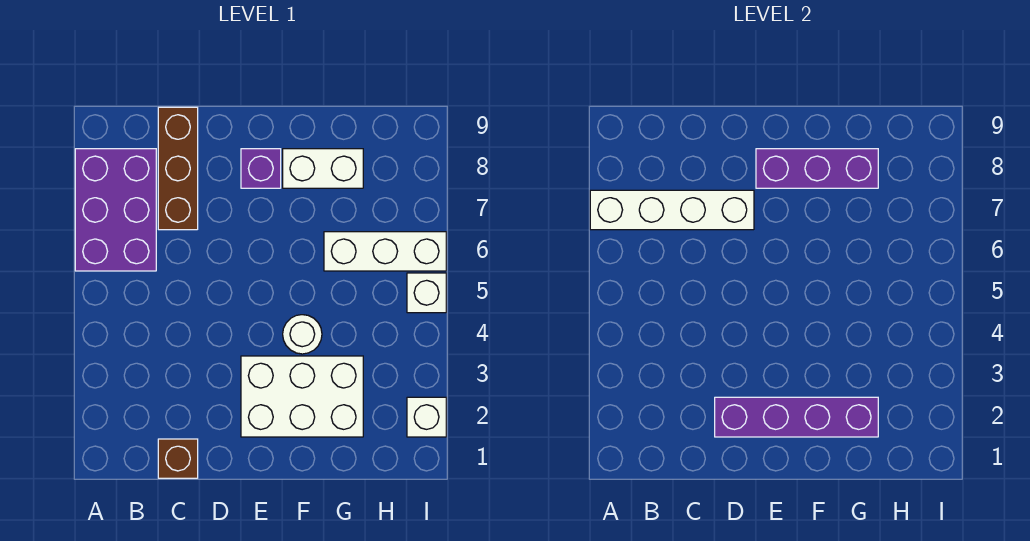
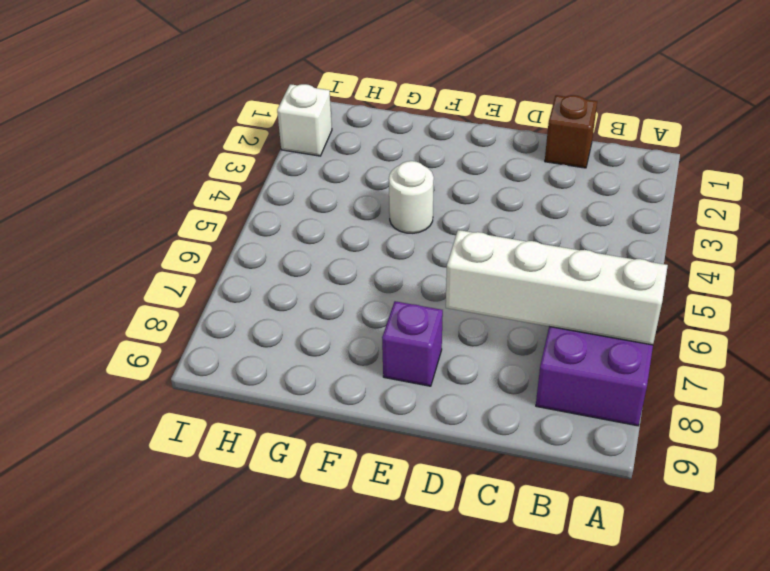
none -> brown brick C7:C9 level 1
none -> white brick E2:G3 level 1
none -> white brick F8:G8 level 1

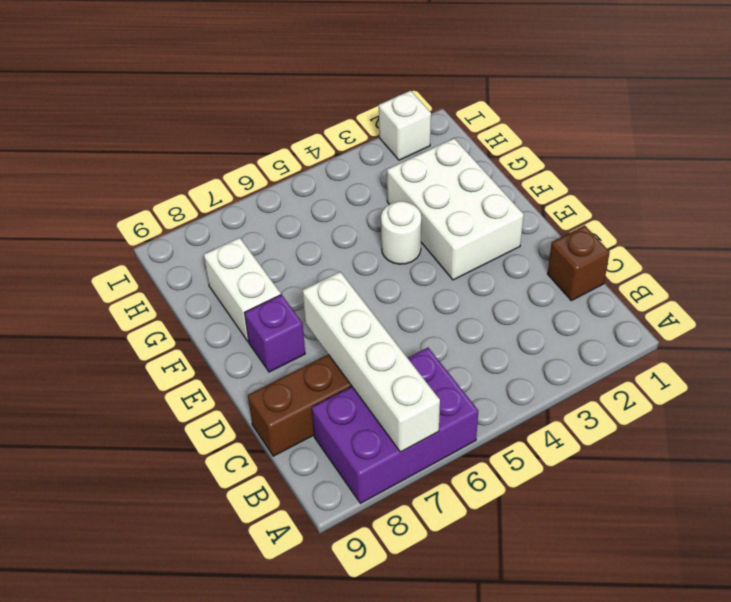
none -> white brick G6:I6 level 1
none -> white brick I5 level 1
none -> purple brick D2:G2 level 2

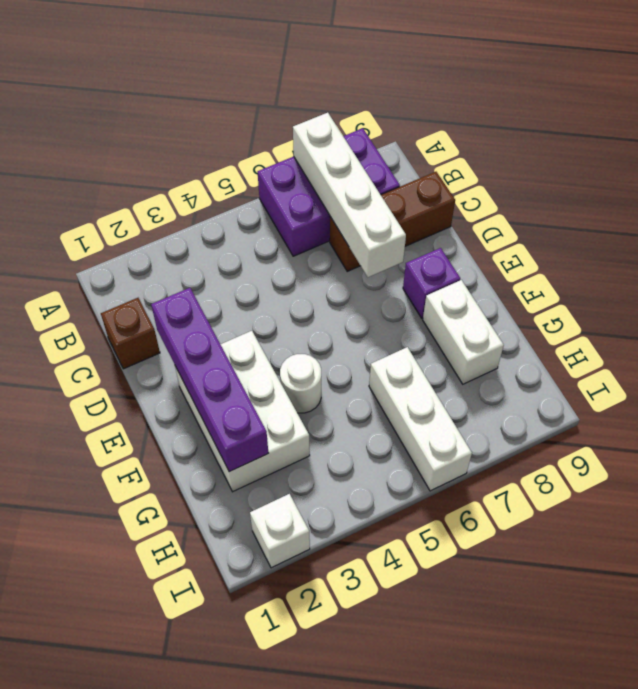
none -> white brick I5 level 1
none -> purple brick E8:G8 level 2

